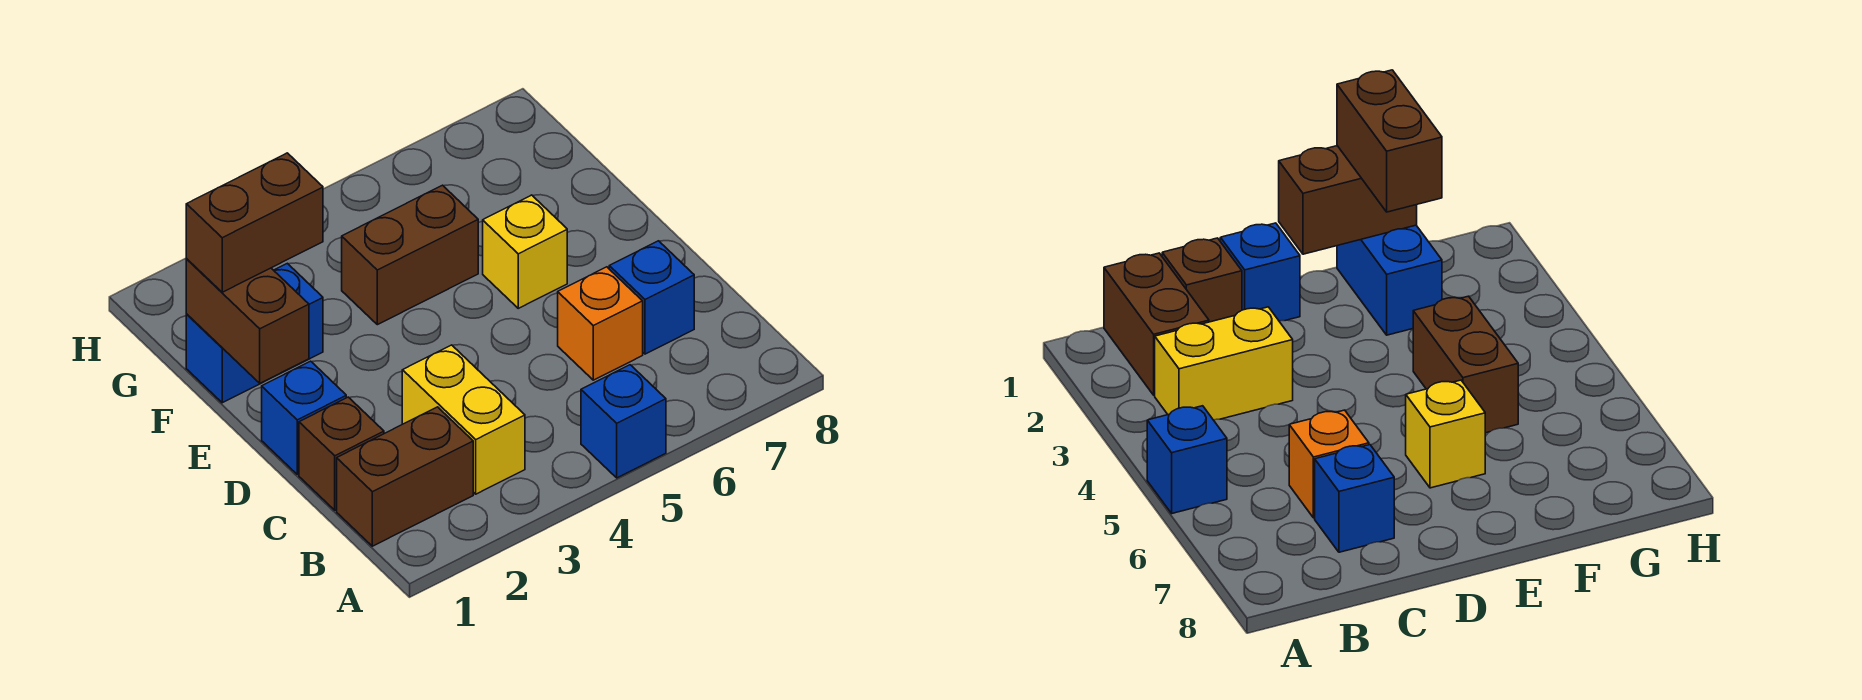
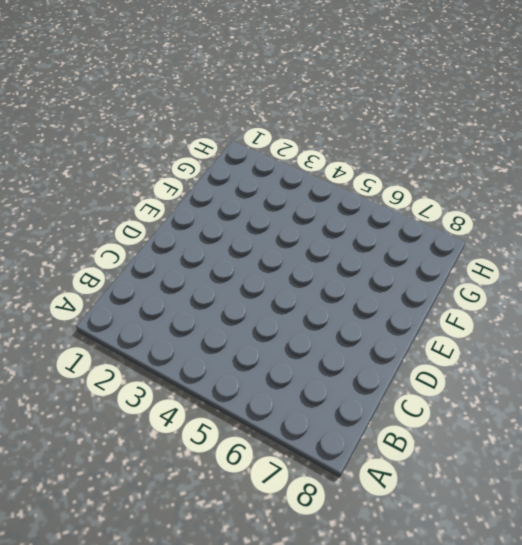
none -> blue brick A5 level 1
none -> brown brick B1:B2 level 1
none -> yellow brick B3:C3 level 1

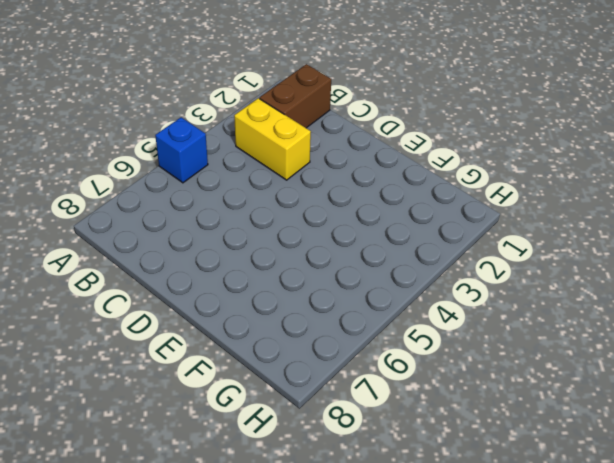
none -> brown brick C1 level 1
none -> orange brick C6 level 1
none -> blue brick C7 level 1

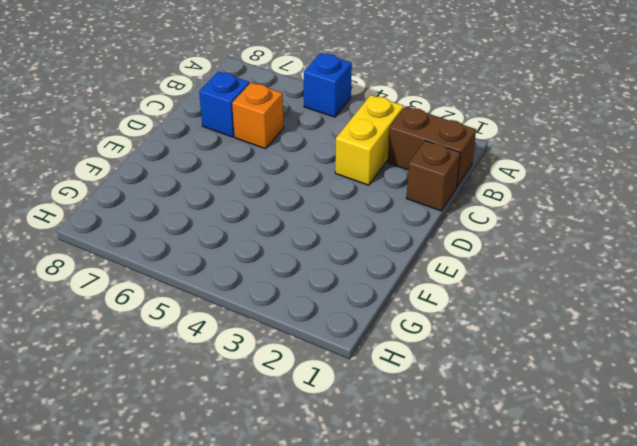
none -> blue brick D1 level 1
none -> yellow brick E6 level 1
none -> blue brick F1:F2 level 1

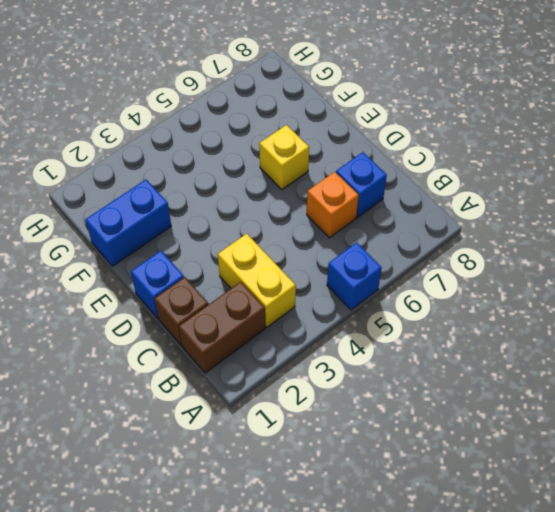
none -> brown brick F4:F5 level 1
none -> brown brick E1:F1 level 2
none -> brown brick F1:F2 level 3

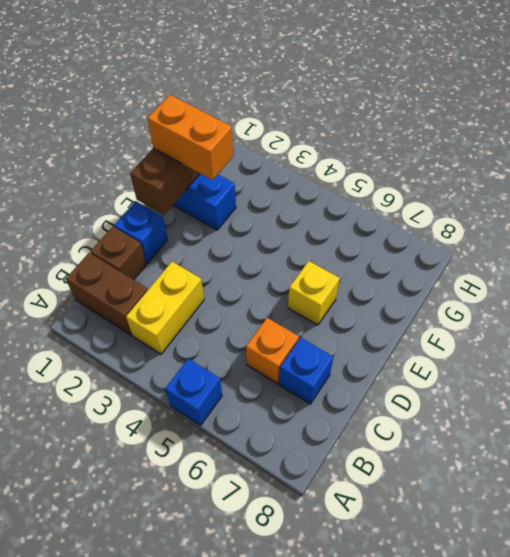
orange brick F1:F2 level 3 -> brown brick F1:F2 level 3
none -> brown brick F4:F5 level 1

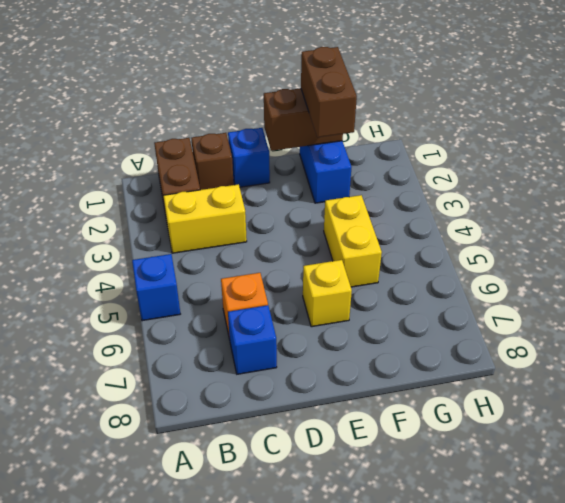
yellow brick F4:F5 level 1 -> brown brick F4:F5 level 1

